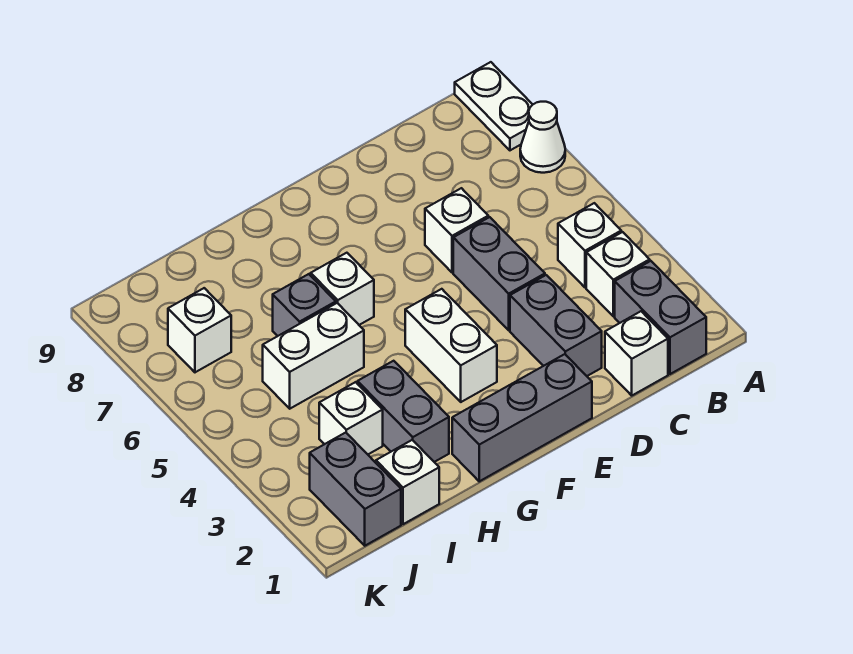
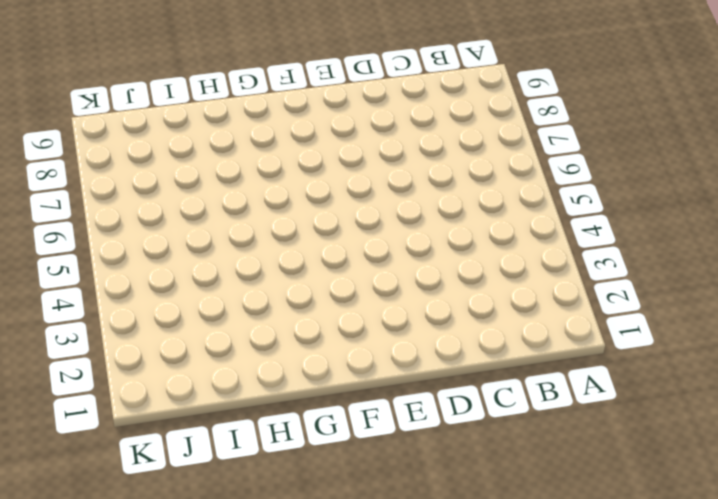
none -> white cone A7 level 1
none -> white plate A8:A9 level 1
none -> grey brick B1:B2 level 1

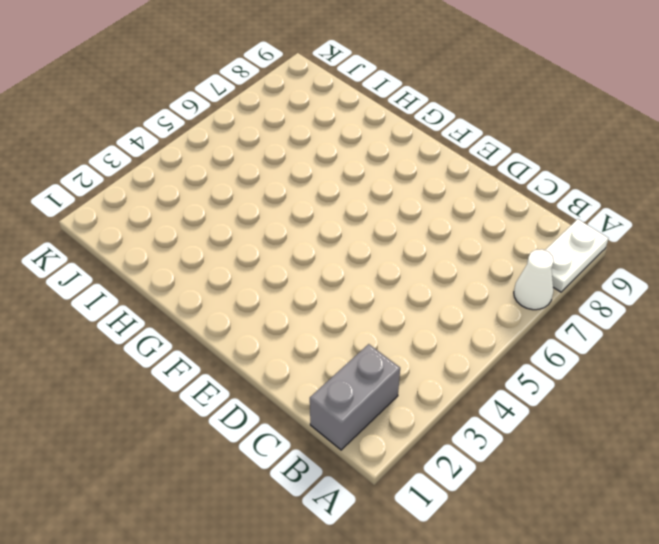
none -> white brick B3 level 1
none -> white brick B4 level 1
none -> white brick C1 level 1

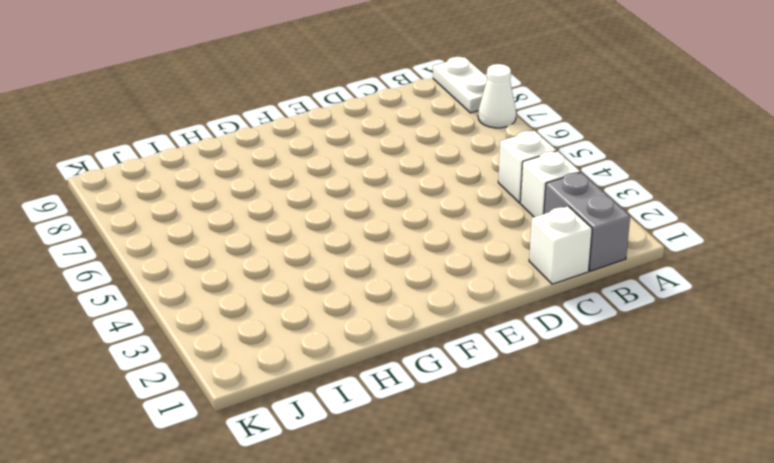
none -> grey brick D2:D3 level 1
none -> grey brick D4:D5 level 1
none -> white brick D6 level 1

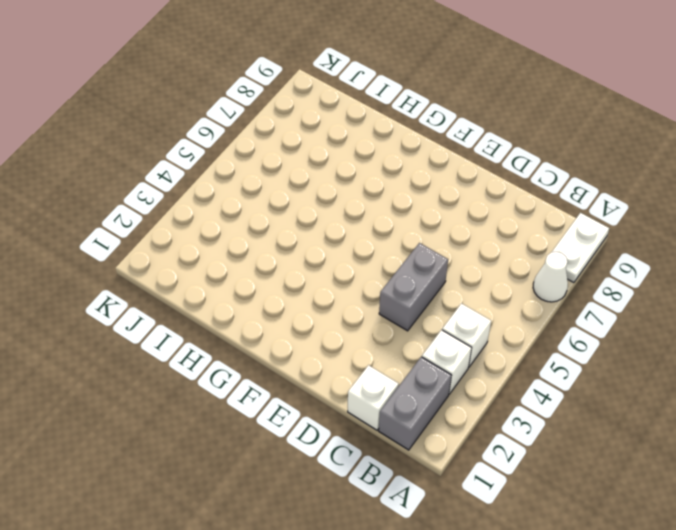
none -> grey brick D2:D3 level 1
none -> white brick D6 level 1
none -> grey brick E1:G1 level 1

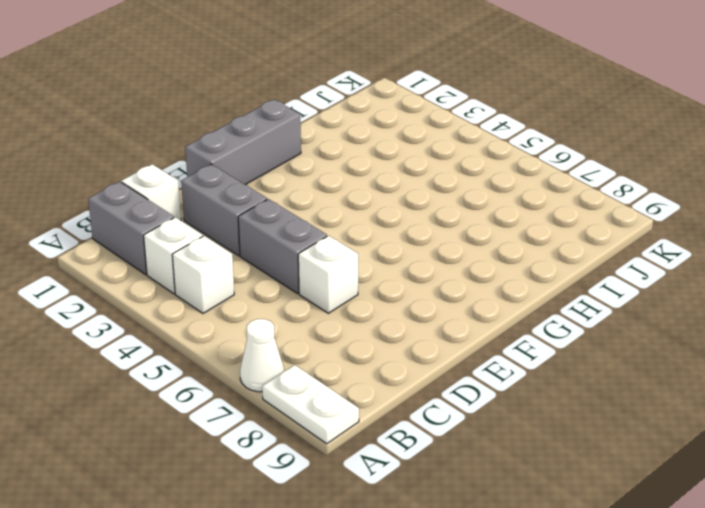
none -> white brick F3:F4 level 1
none -> white brick G6 level 1
none -> grey brick H2:H3 level 1

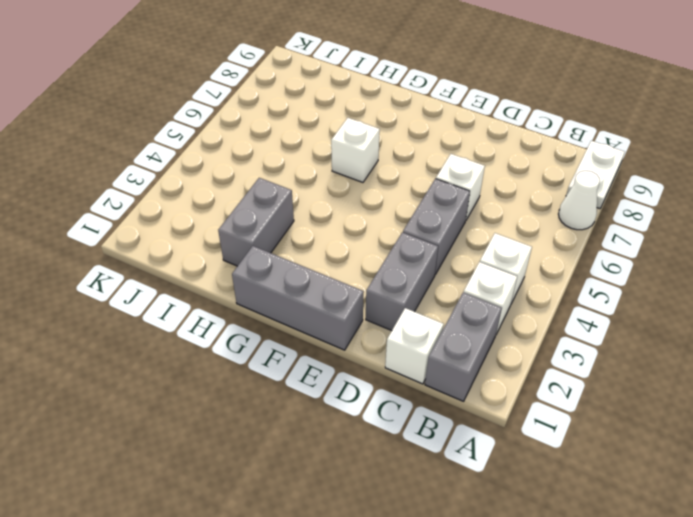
none -> white brick F3:F4 level 1
none -> white brick H5:I5 level 1
none -> grey brick H6 level 1

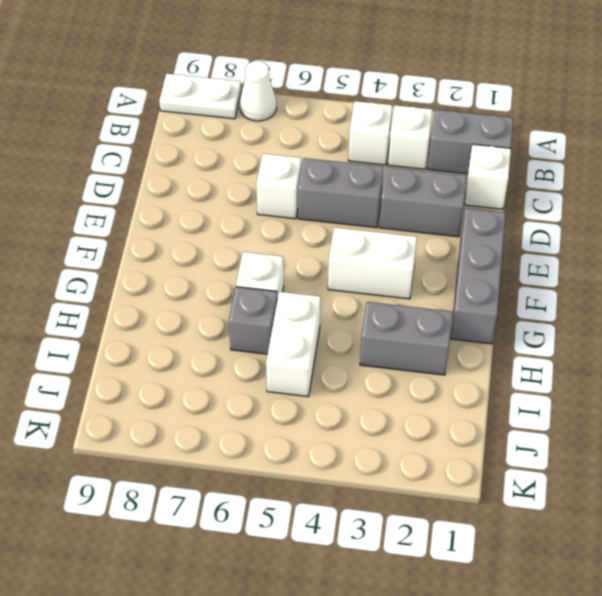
none -> white brick I1 level 1
none -> white brick I3 level 1
none -> grey brick J1:J2 level 1

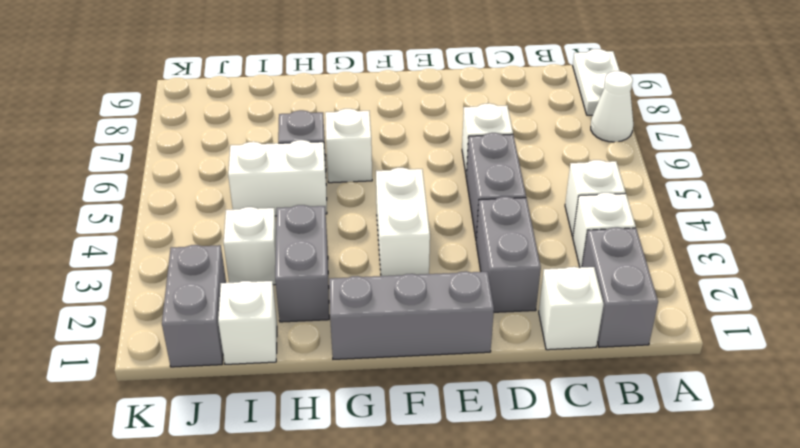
none -> white brick J7 level 1

